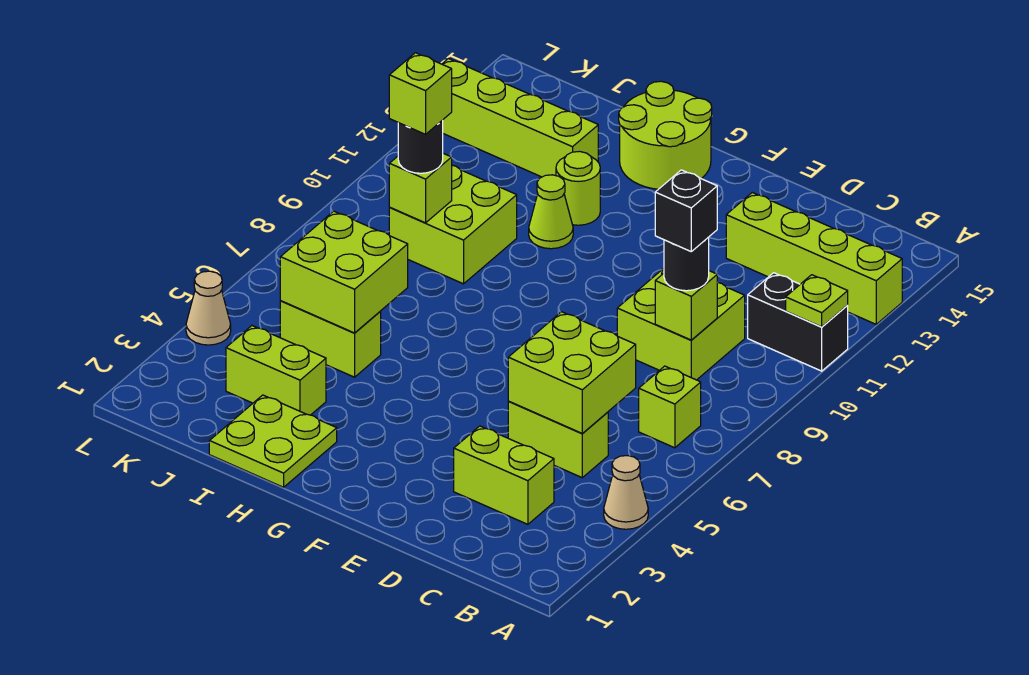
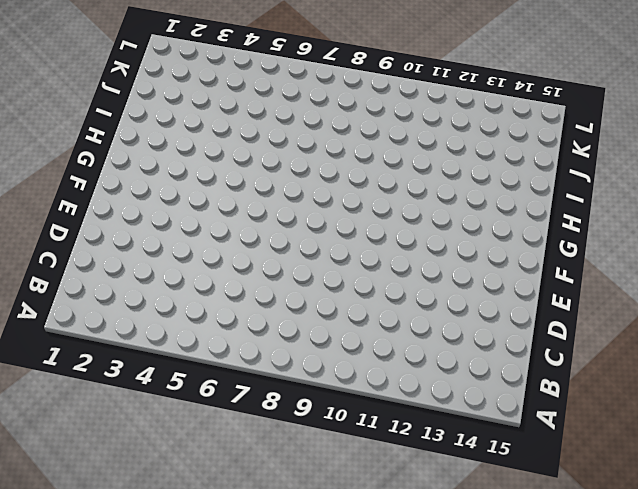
none -> tan cone A4 level 1
none -> black brick A11:B11 level 1
none -> lime brick A13:D13 level 1

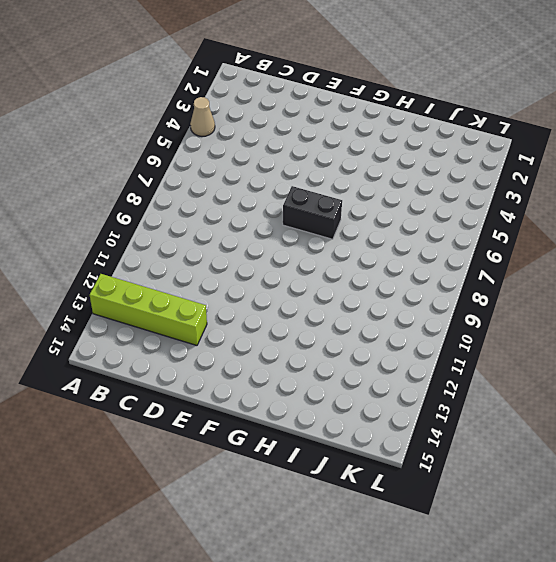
black brick F7:G7 level 1 -> black brick A11:B11 level 1
none -> lime brick B7 level 1
none -> lime brick C3:D3 level 1
none -> lime brick C5:D5 level 1

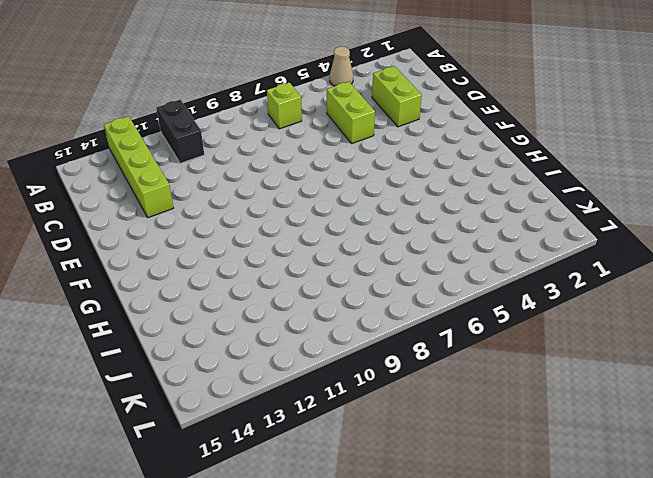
none -> lime brick C9:D10 level 1
none -> lime round brick G14:H15 level 1
none -> lime plate H1:I2 level 1

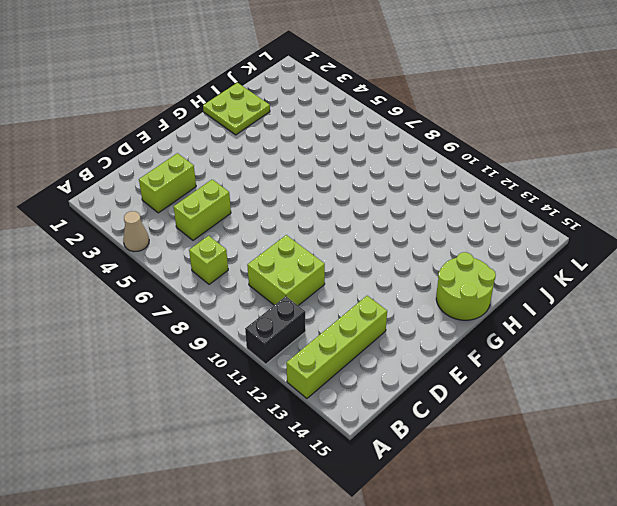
none -> lime cone H11 level 1
none -> lime round brick H12 level 1
none -> lime brick I3:J3 level 1

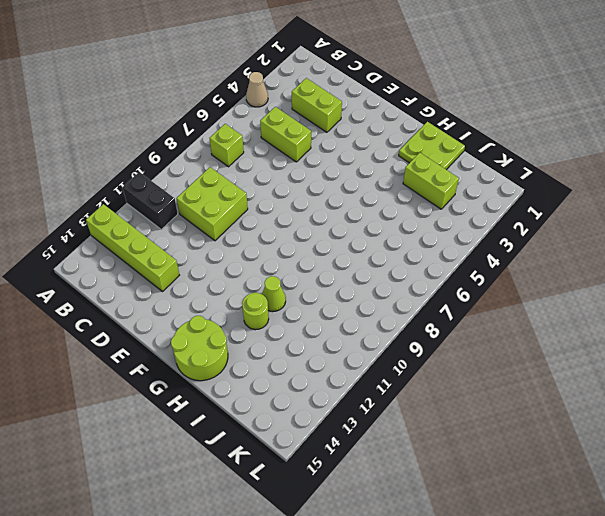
none -> lime brick I5:J5 level 1
none -> lime brick I9:J10 level 1
none -> lime brick I13:L13 level 1

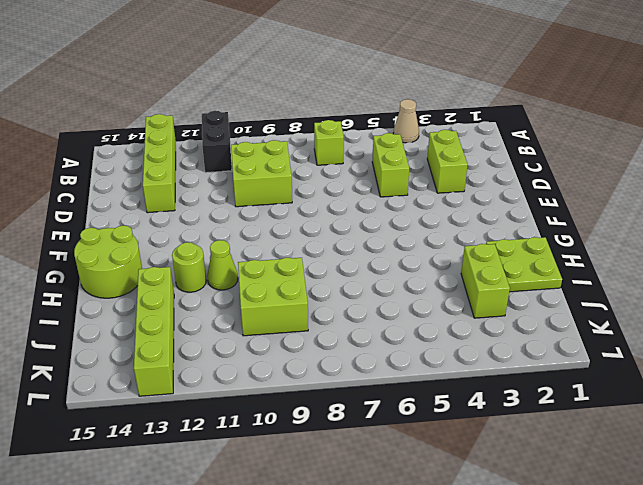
none -> lime brick I5:J5 level 1
none -> tan cone L4 level 1
none -> lime plate A11 level 2

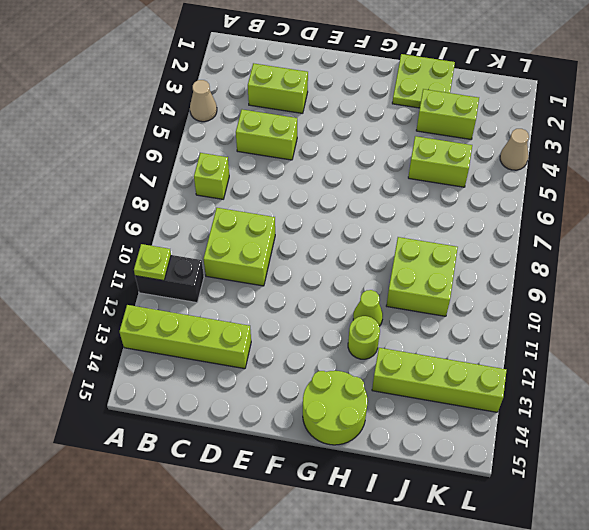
none -> lime brick C5:D6 level 2
none -> lime brick C9 level 2
none -> lime brick I5:J6 level 2

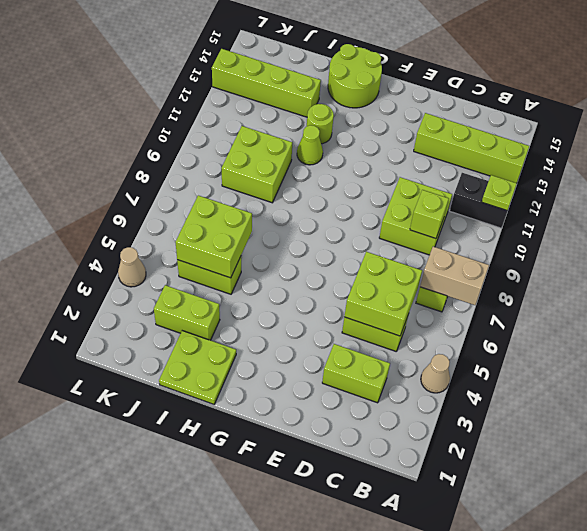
tan brick A7:B7 level 2 -> none
none -> lime brick J9 level 2
none -> black round brick C9 level 3
none -> black round brick J9 level 3

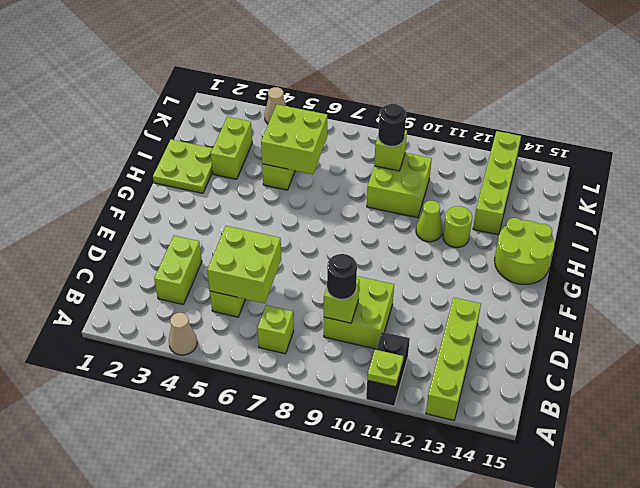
none -> black brick C9 level 4
none -> lime brick J9 level 4

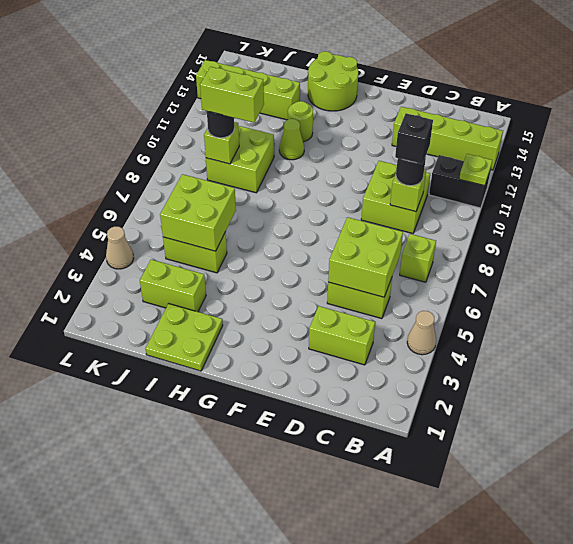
lime brick I9:J9 level 4 -> lime brick J9 level 4

